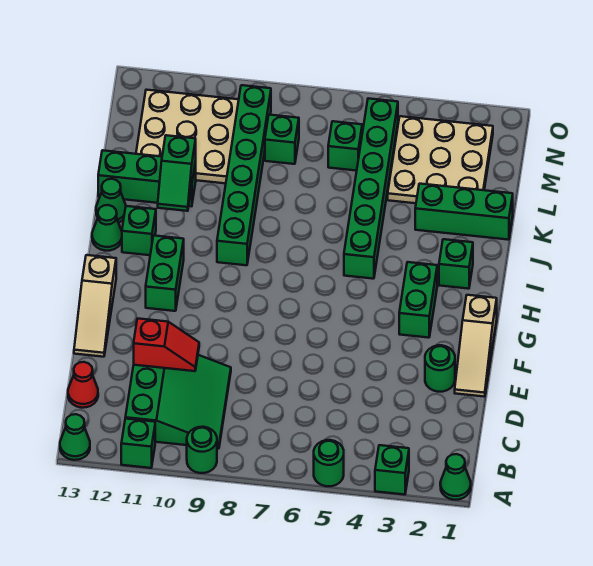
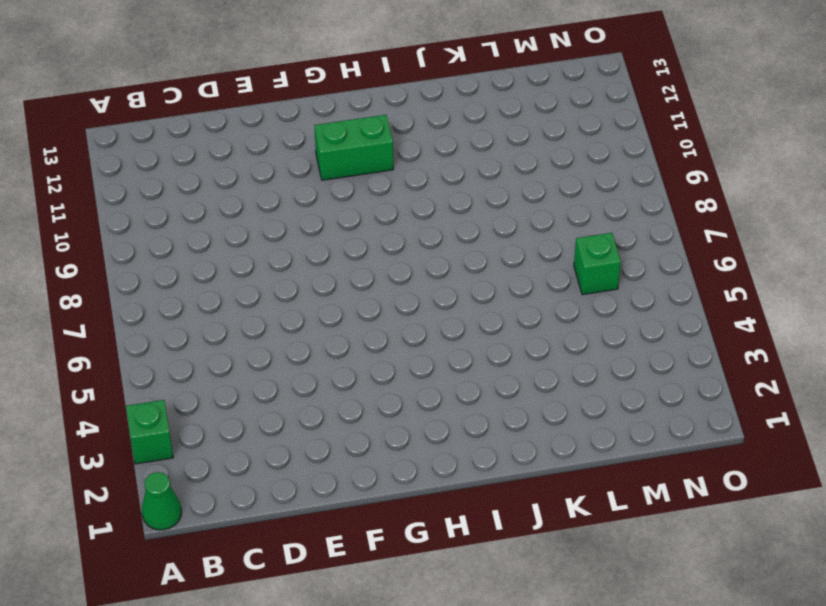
none -> green round brick A5 level 1
none -> green round brick A9 level 1
none -> green brick A11 level 1

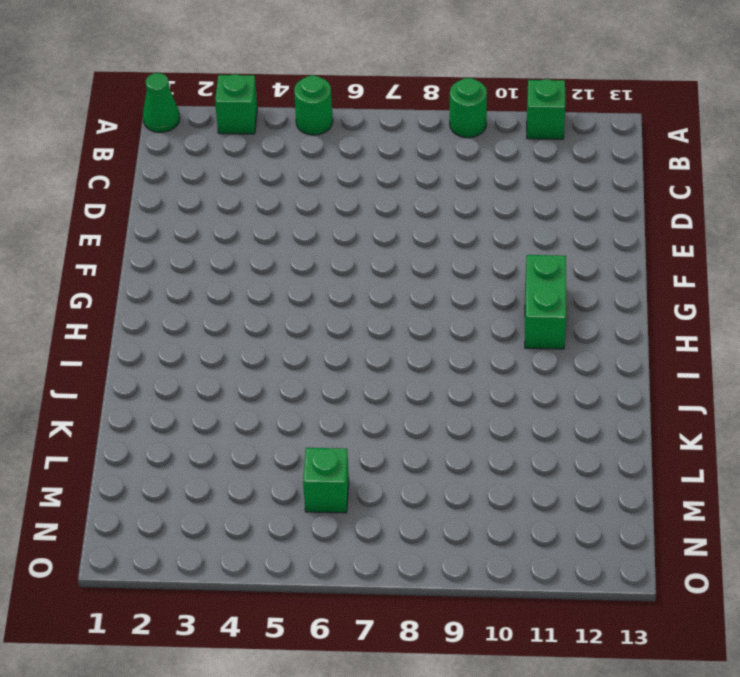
none -> green cone A13 level 1
none -> green slope B9:D11 level 1 top 11
none -> red cone C13 level 1

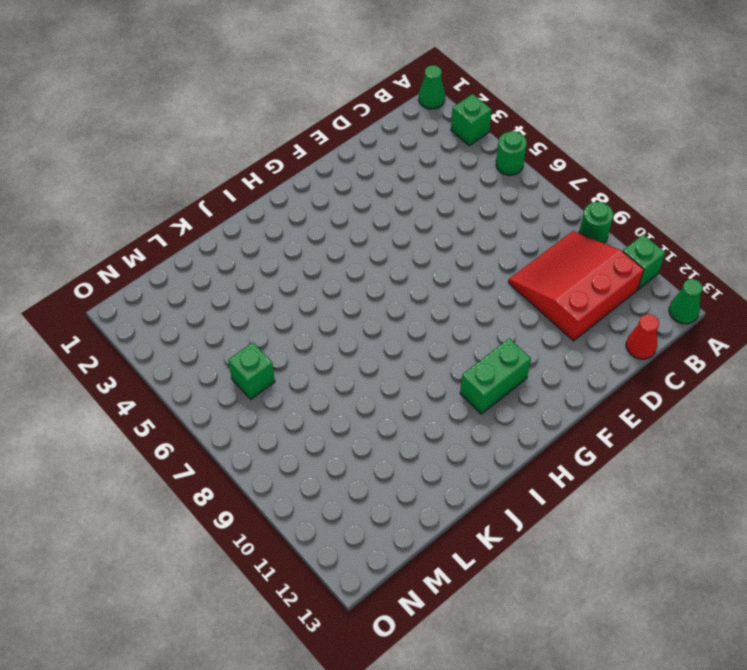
red slope B9:D11 level 1 top 11 -> green slope B9:D11 level 1 top 11
none -> tan slope E1:G1 level 1 top G
none -> green round brick E2 level 1
none -> tan slope E13:G13 level 1 top G

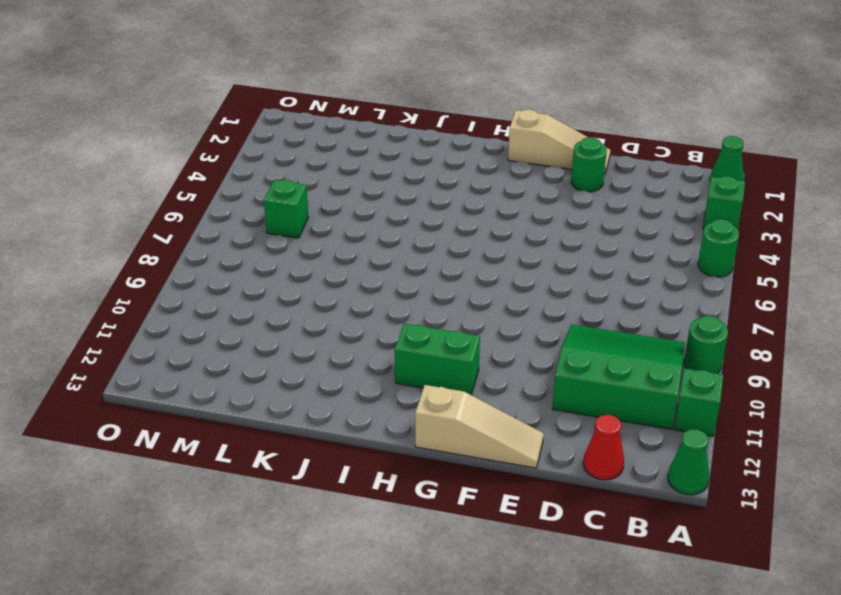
none -> green brick G3:H3 level 1
none -> green brick I2 level 1
none -> green brick I5:N5 level 1

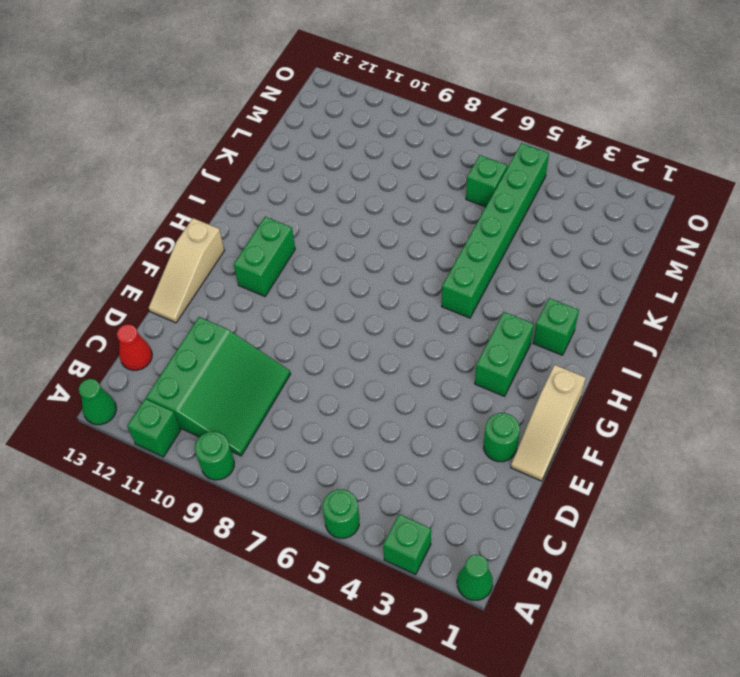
none -> green brick I9:N9 level 1
none -> green brick I12 level 1
none -> green cone I13 level 1

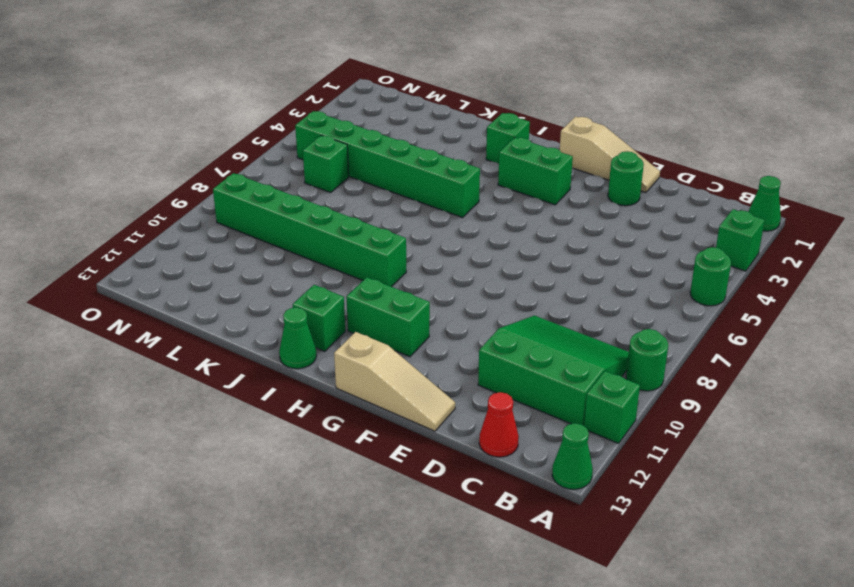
none -> green cone J13 level 1
none -> green brick K1:K3 level 1
none -> green brick K11:K13 level 1

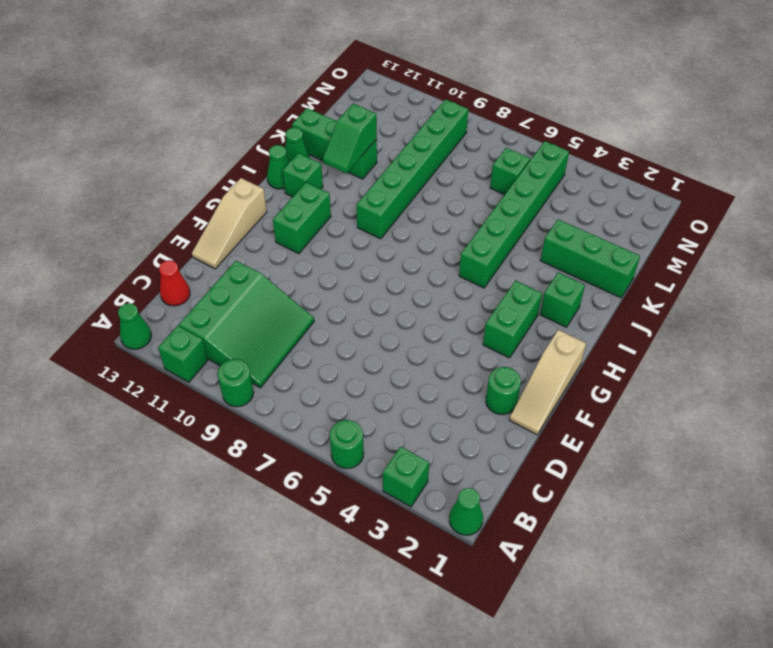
none -> tan plate L2:N4 level 1
none -> tan plate L10:N12 level 1
none -> green brick M8 level 1

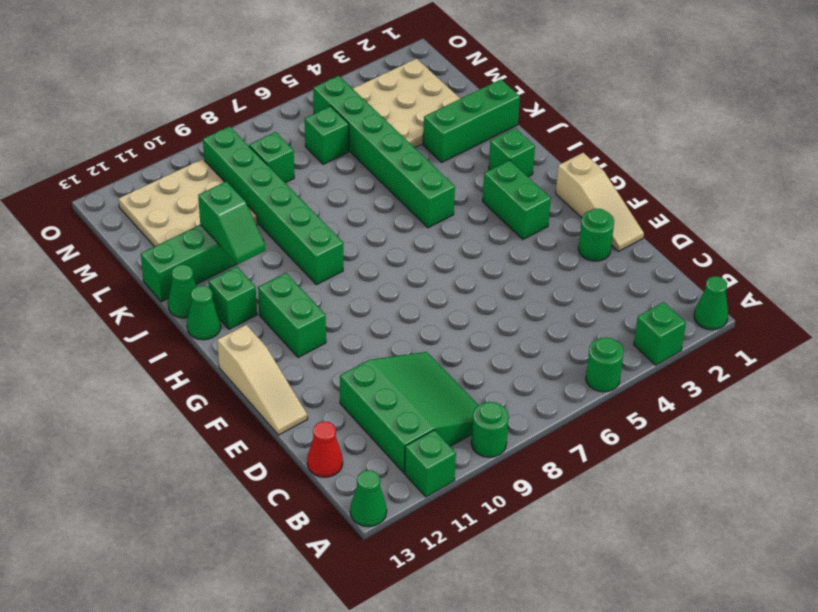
none -> red slope D10:D11 level 2 top 11

